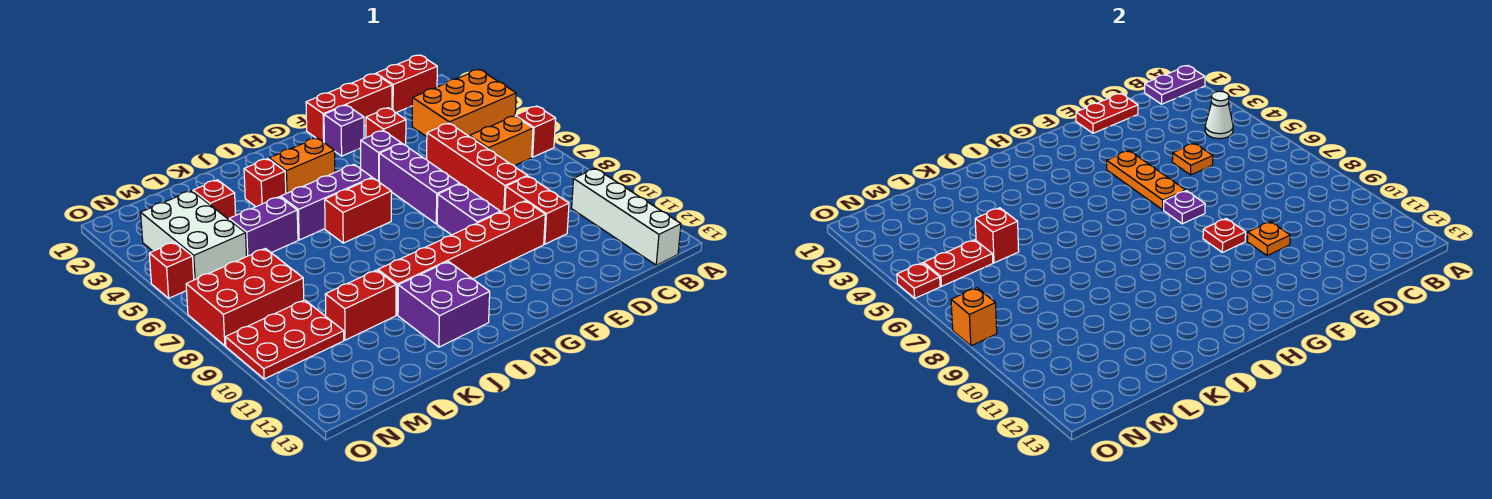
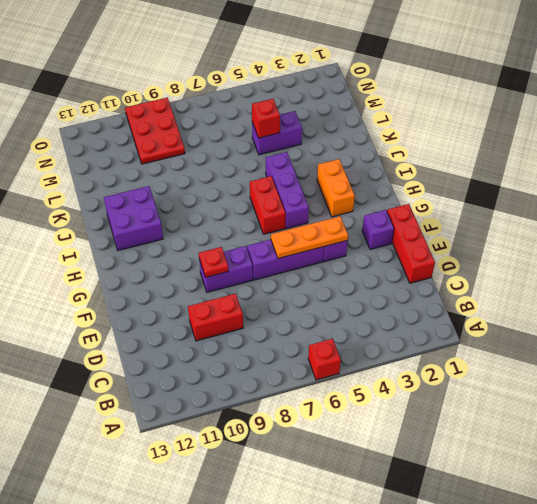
purple brick L4:L5 level 1 -> purple brick K5:L5 level 1
none -> orange brick A3:C4 level 1
none -> red brick B1:C1 level 1
none -> orange brick B6:C6 level 1
none -> white brick B10:B13 level 1

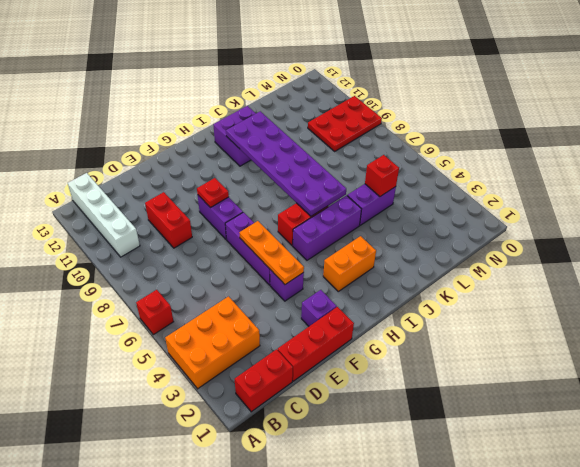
purple plate I6:J11 level 2 -> none
none -> orange brick B6:C6 level 1
none -> red brick D5:D8 level 1
none -> red brick E3 level 1
none -> red brick E10:J10 level 1

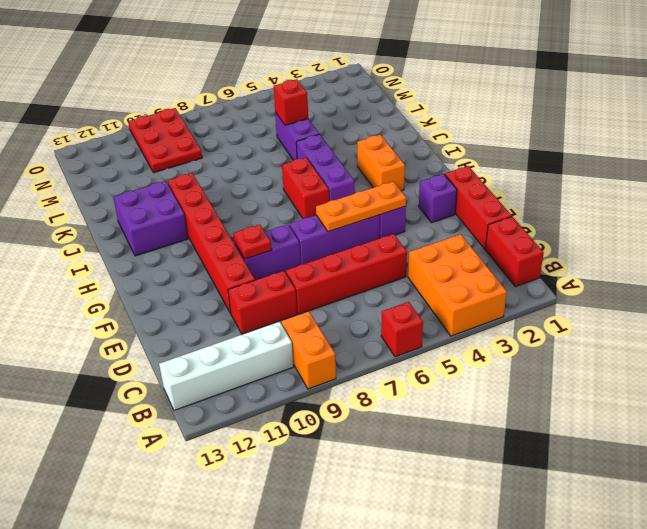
orange brick A9:B9 level 1 -> orange brick B6:C6 level 1
none -> red brick E3 level 1
none -> red brick J3 level 1
none -> red brick K10:L10 level 1
none -> red brick L3 level 1

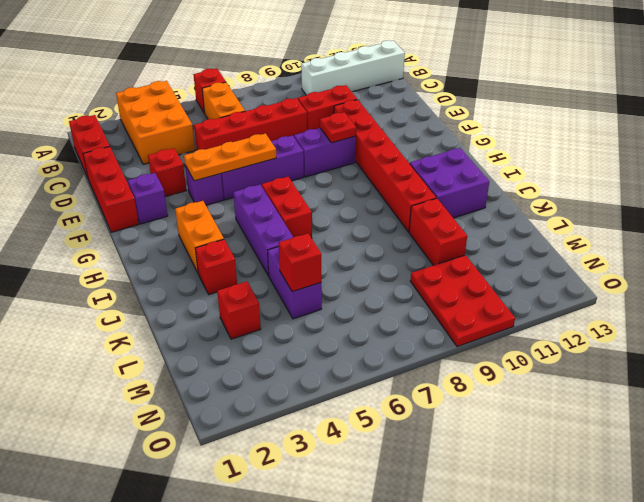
none -> white brick M3:N5 level 1
none -> red brick M7:O8 level 1
none -> red brick O5 level 1
none -> purple plate A1:B1 level 2

